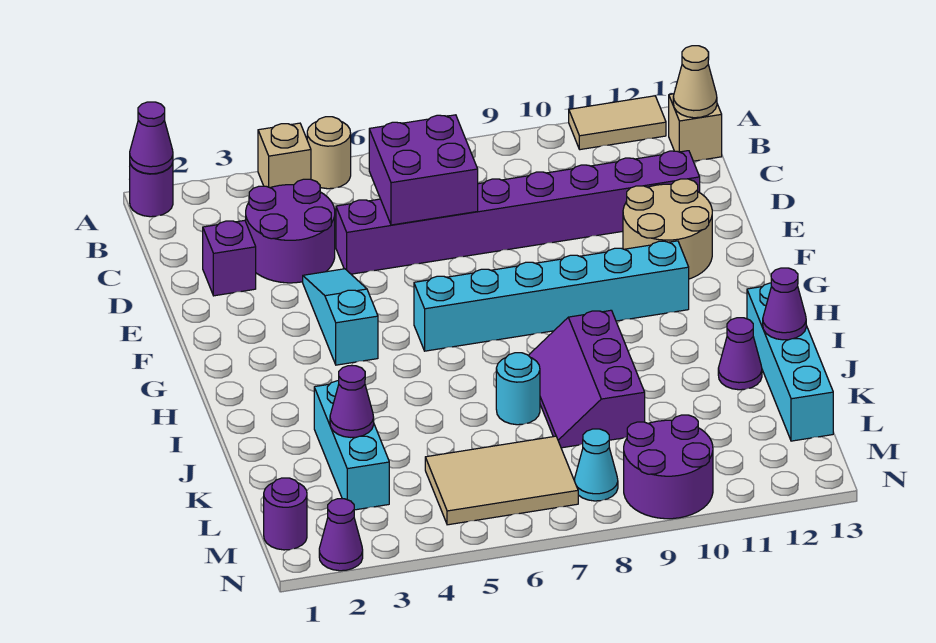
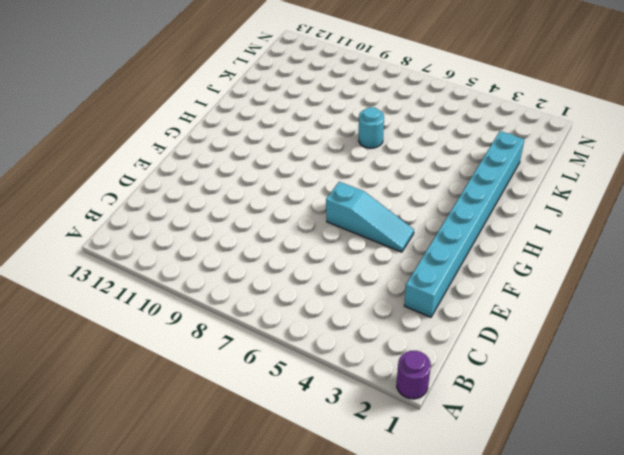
cyan brick D2:K2 level 1 -> purple brick D2 level 1
cyan slope F4:F6 level 1 top 6 -> cyan slope E4:G4 level 1 top G
none -> tan brick A4 level 1
none -> tan round brick A5 level 1
none -> tan tile A11:A12 level 1

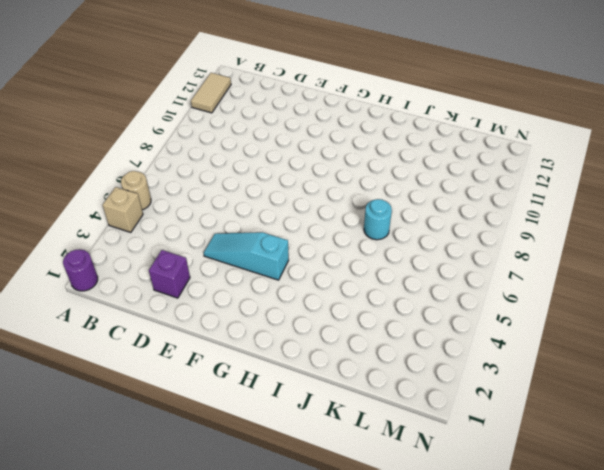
none -> tan brick B13 level 1
none -> purple round brick C3:D4 level 1
none -> purple brick D5:D12 level 1

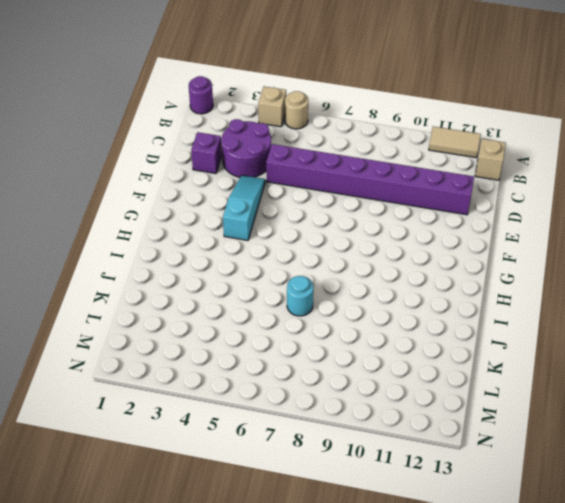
none -> tan round brick E11:F12 level 1
none -> cyan brick G6:G11 level 1
none -> purple slope I8:K9 level 1 top 9

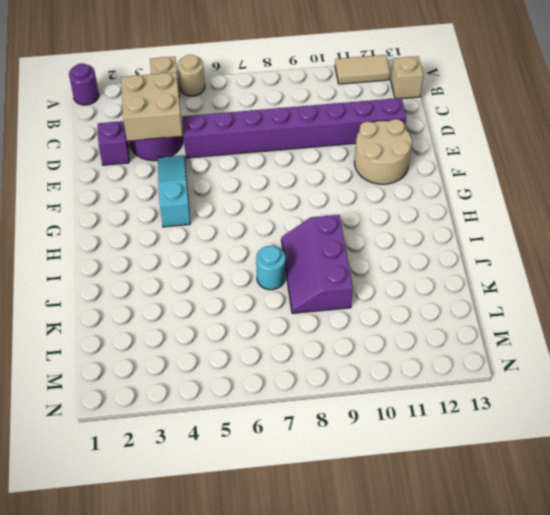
tan brick C3:D4 level 2 -> none
none -> cyan brick G6:G11 level 1
none -> cyan brick I13:L13 level 1
none -> cyan brick J3:L3 level 1

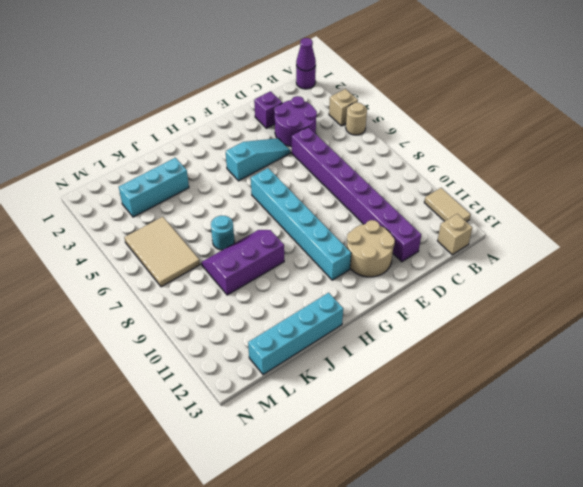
none -> purple cone J12 level 1
none -> purple round brick M1 level 1
none -> cyan cone M8 level 1

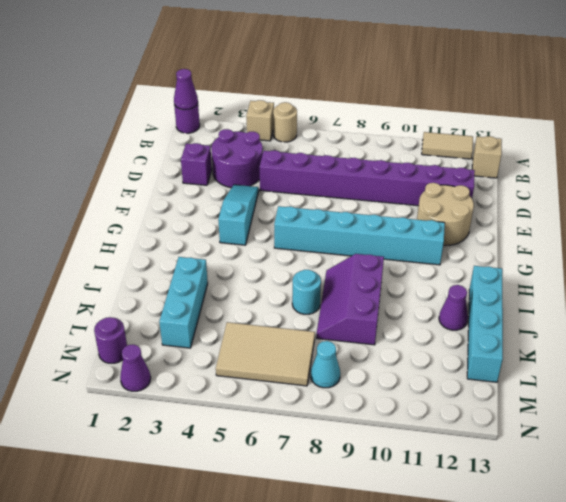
none -> purple round brick M9:N10 level 1
none -> tan cone B13 level 2
none -> purple brick C6:D7 level 2

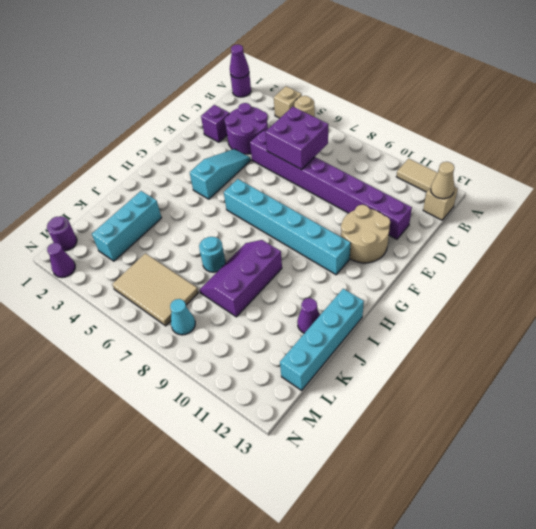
none -> purple round brick M9:N10 level 1
none -> purple cone J13 level 2
none -> purple cone K3 level 2

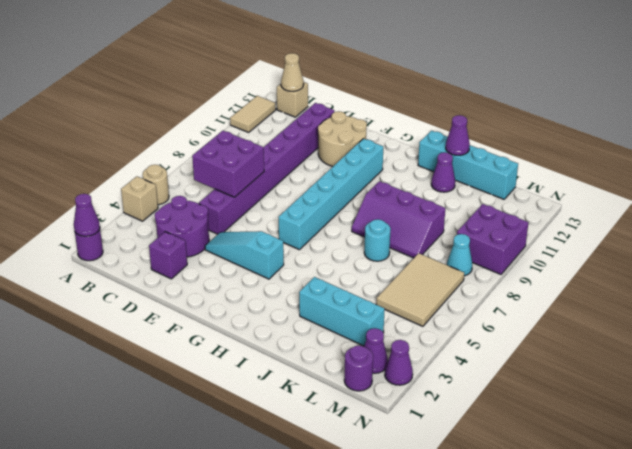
purple cone M2 level 1 -> purple cone K3 level 2
purple brick M9:N10 level 1 -> purple round brick M9:N10 level 1

